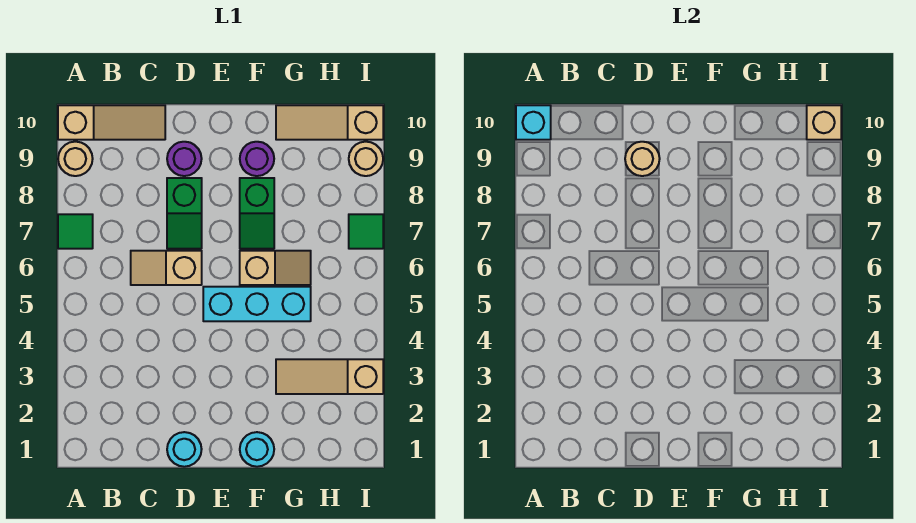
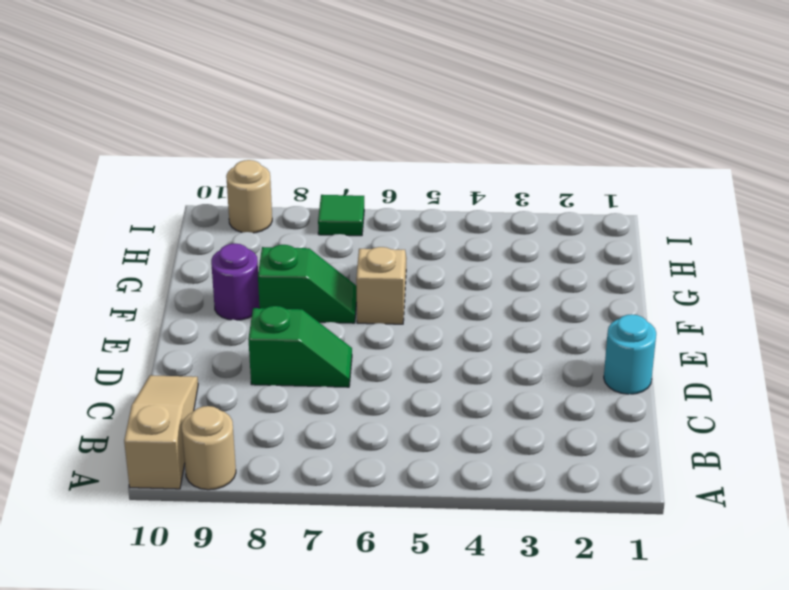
none -> green tile A7 level 1
none -> tan slope C6:D6 level 1 top D
none -> purple round brick D9 level 1

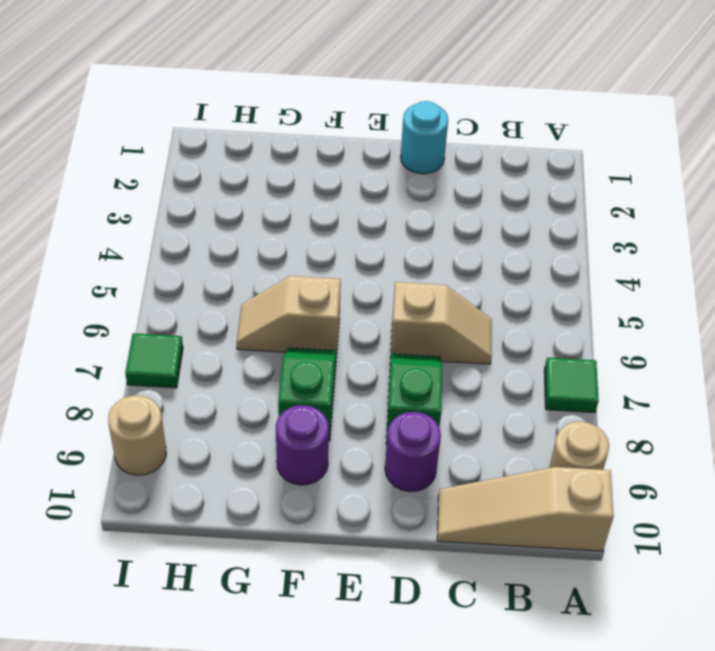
none -> cyan brick E5:G5 level 1
none -> cyan round brick F1 level 1
none -> tan slope G3:I3 level 1 top I

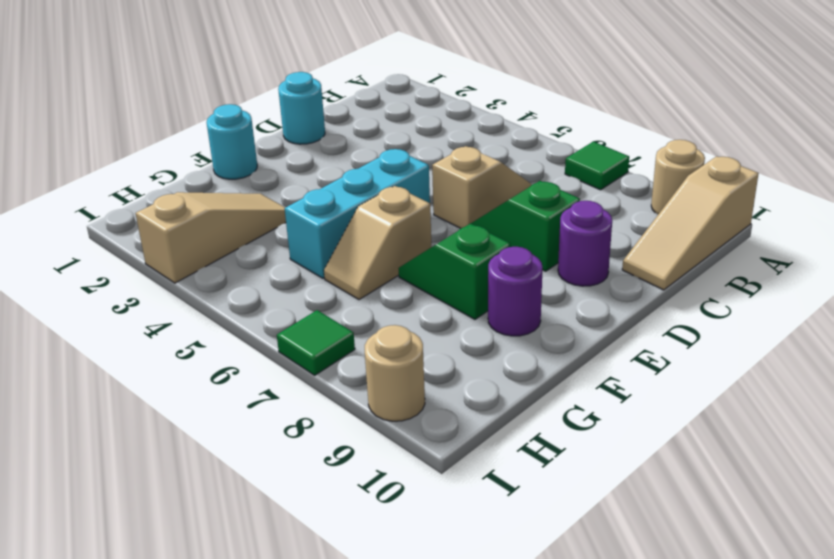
none -> tan slope G10:I10 level 1 top I
none -> cyan brick A10 level 2
none -> tan round brick D9 level 2

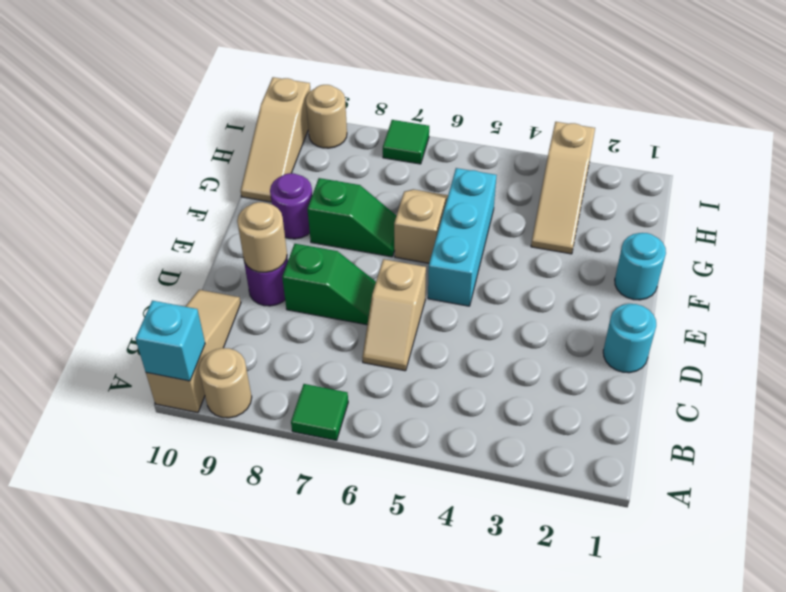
none -> tan brick I10 level 2

